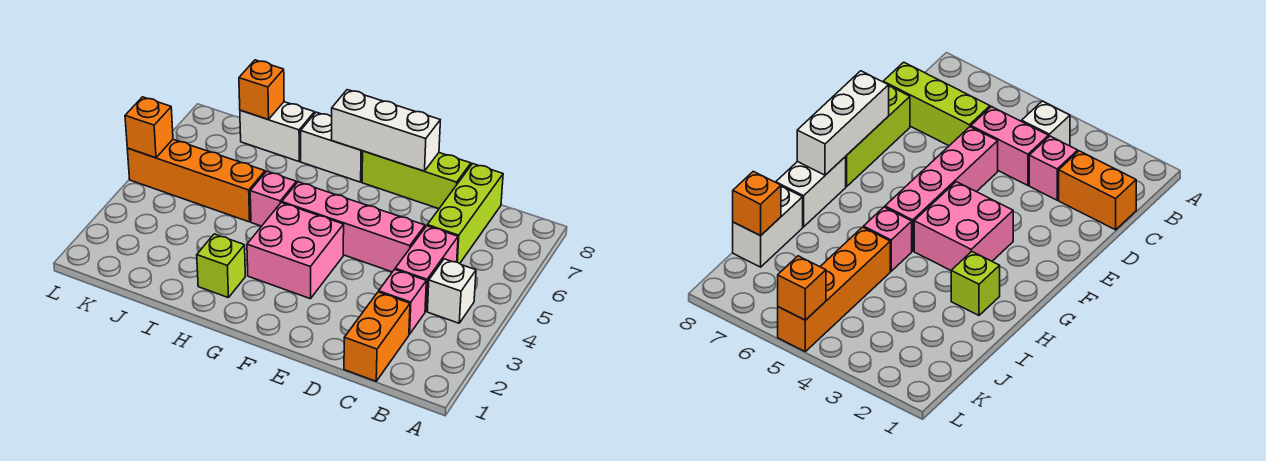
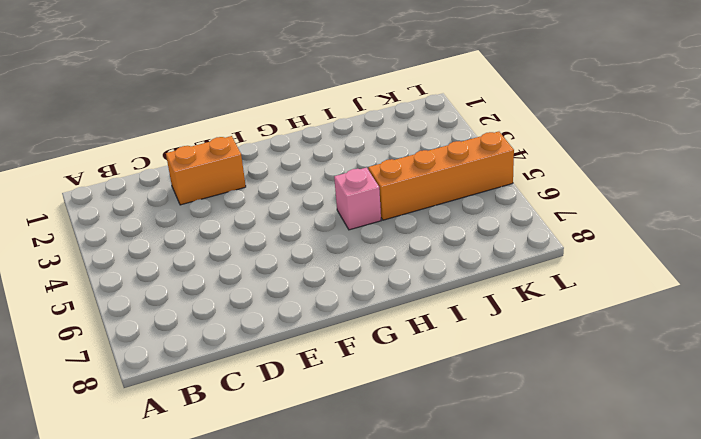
orange brick D2:E2 level 1 -> orange brick C1:C2 level 1
none -> white brick B4 level 1
none -> pink brick C3 level 1
none -> pink brick C4:C5 level 1

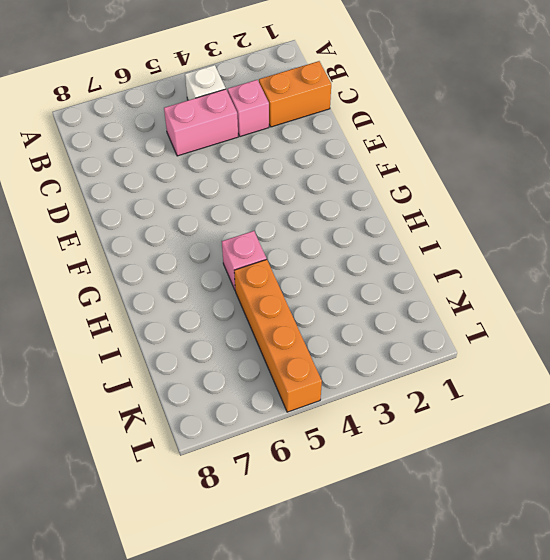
none -> lime brick C6:C8 level 1
none -> pink brick D5:G5 level 1
none -> lime brick D8:F8 level 1

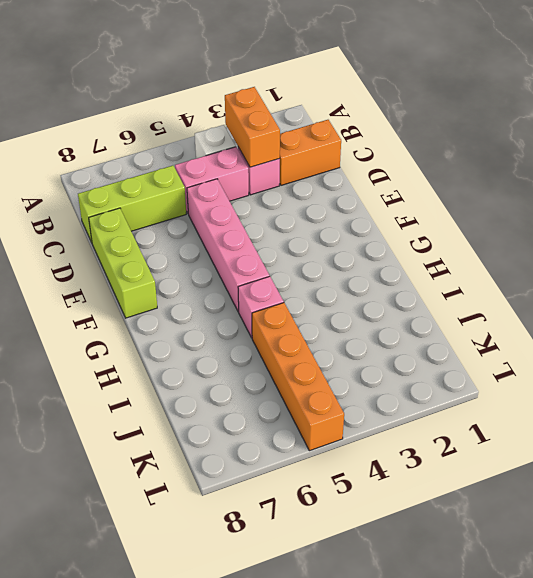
orange brick B3:C3 level 2 -> none
none -> pink brick F3:G4 level 1
none -> white brick G8:H8 level 1
none -> lime brick H2 level 1

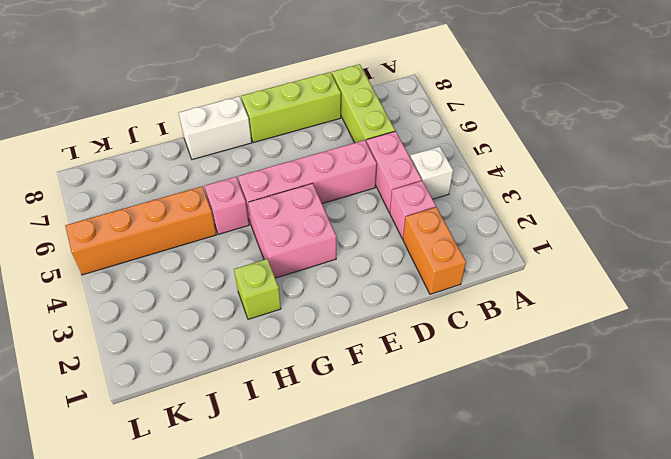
none -> white brick I8:J8 level 1
none -> white brick E8:G8 level 2
none -> orange brick J8 level 2

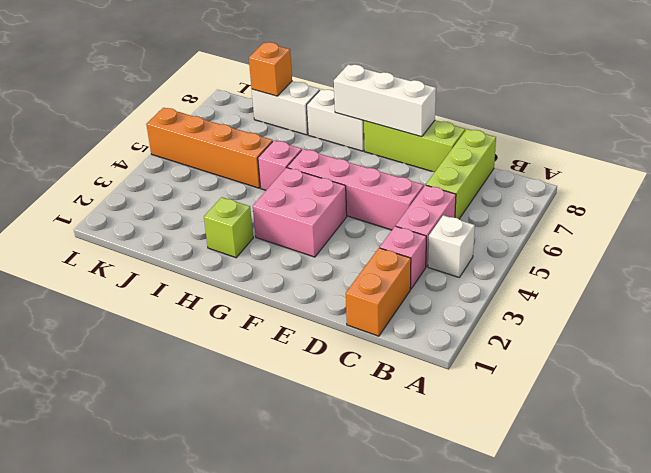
none -> orange brick L5 level 2

